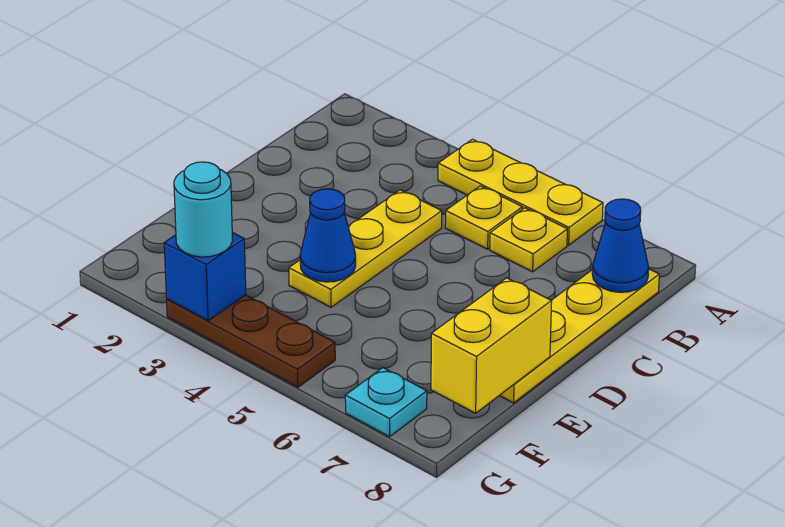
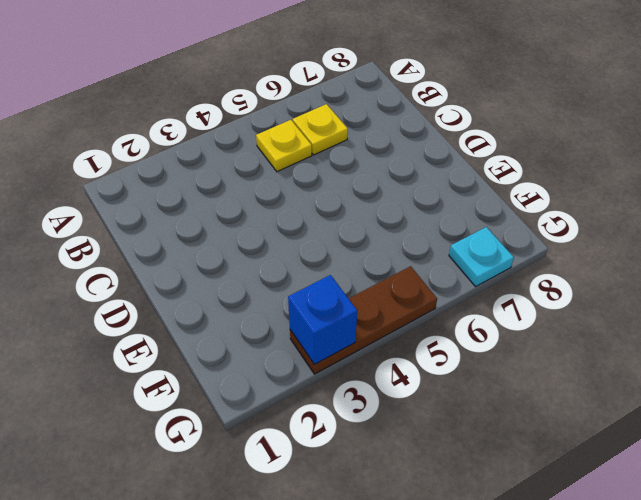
none -> yellow plate A4:A6 level 1
none -> yellow plate B8:E8 level 1
none -> yellow plate C4:E4 level 1

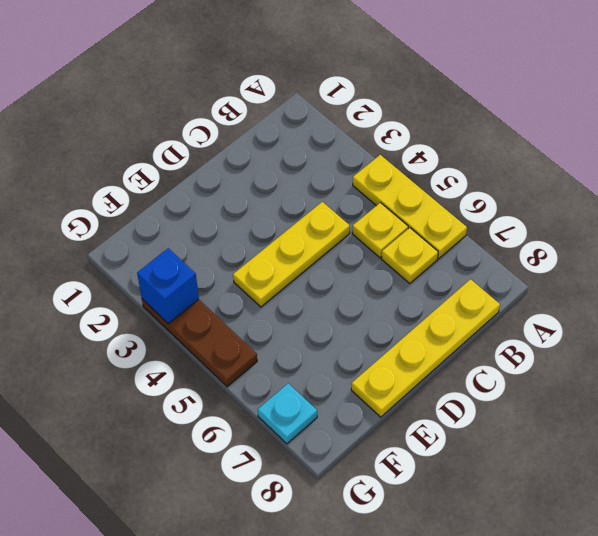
none -> blue cone B8 level 2
none -> blue cone E4 level 2
none -> yellow brick E8:F8 level 2

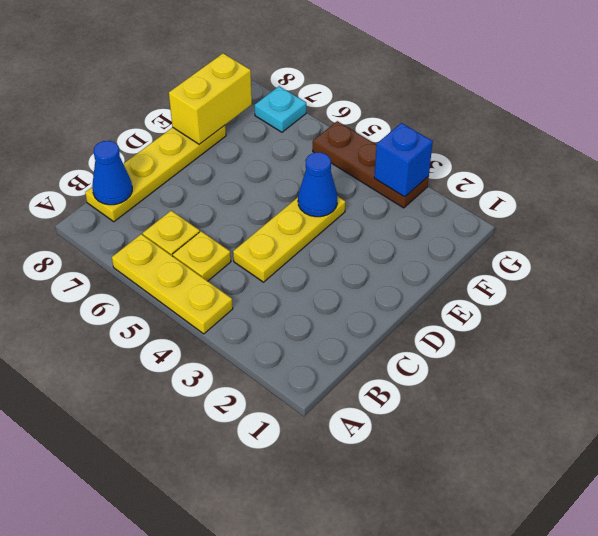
none -> cyan round brick G3 level 3

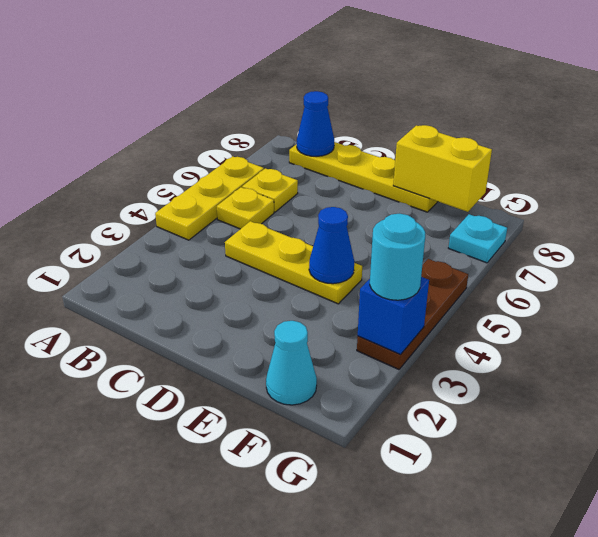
cyan cone F1 level 1 -> none

